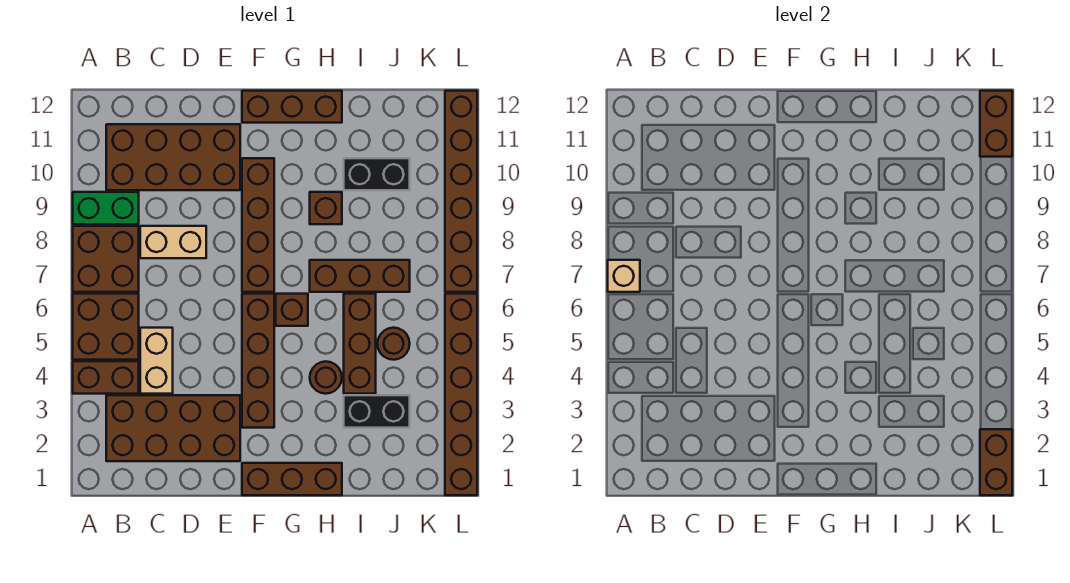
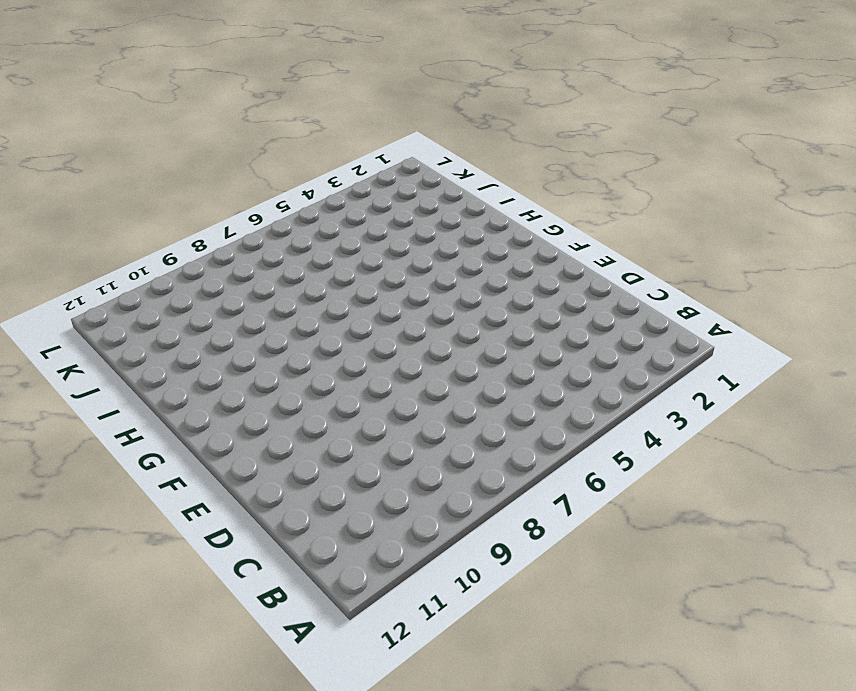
none -> brown brick A4:B4 level 1
none -> brown brick A5:B6 level 1
none -> brown brick A7:B8 level 1

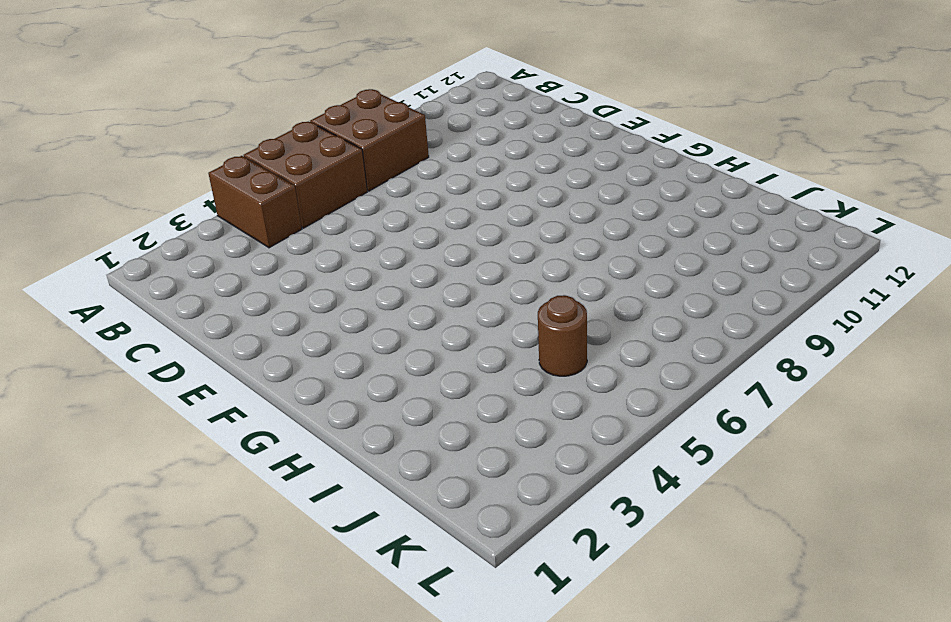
none -> green brick A9:B9 level 1
none -> brown brick B2:E3 level 1
none -> brown brick B10:E11 level 1

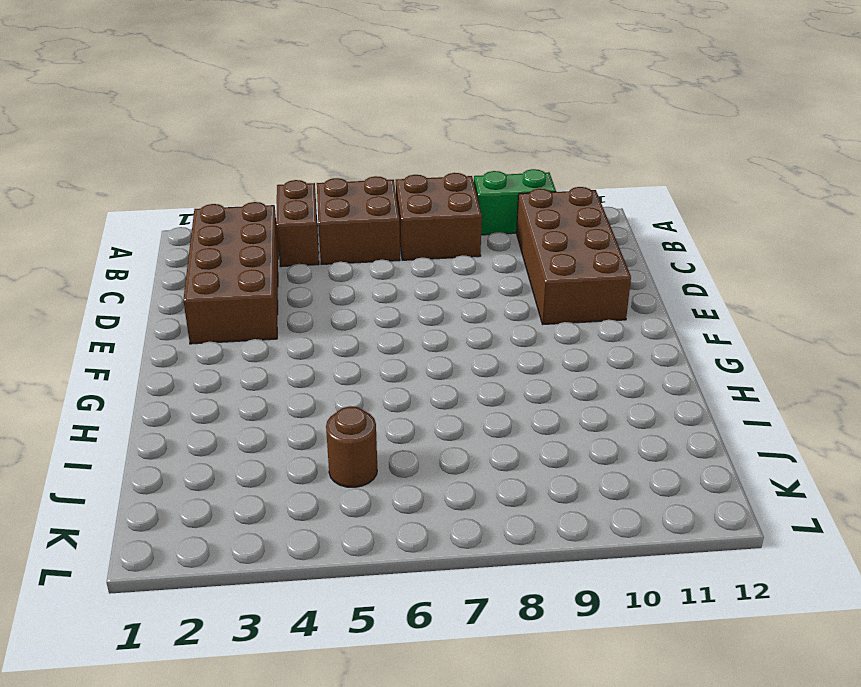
green brick A9:A10 level 1 -> green brick A9:B9 level 1
none -> tan brick C4:C5 level 1
none -> tan brick C8:D8 level 1
none -> brown brick F1:H1 level 1

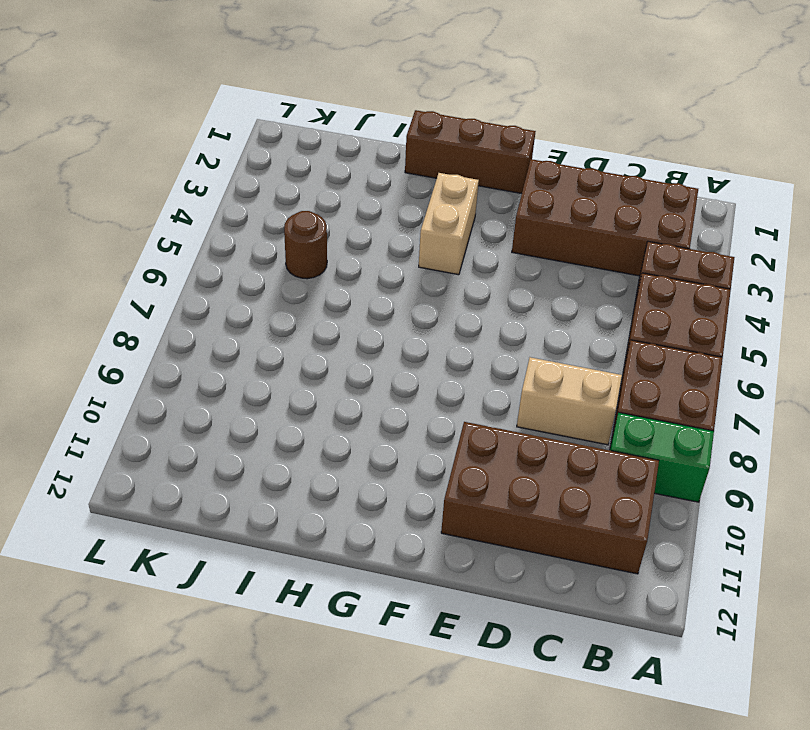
tan brick G3:G4 level 1 -> tan brick C4:C5 level 1
none -> brown brick F3:F6 level 1
none -> brown brick F7:F10 level 1
none -> brown brick F12:H12 level 1

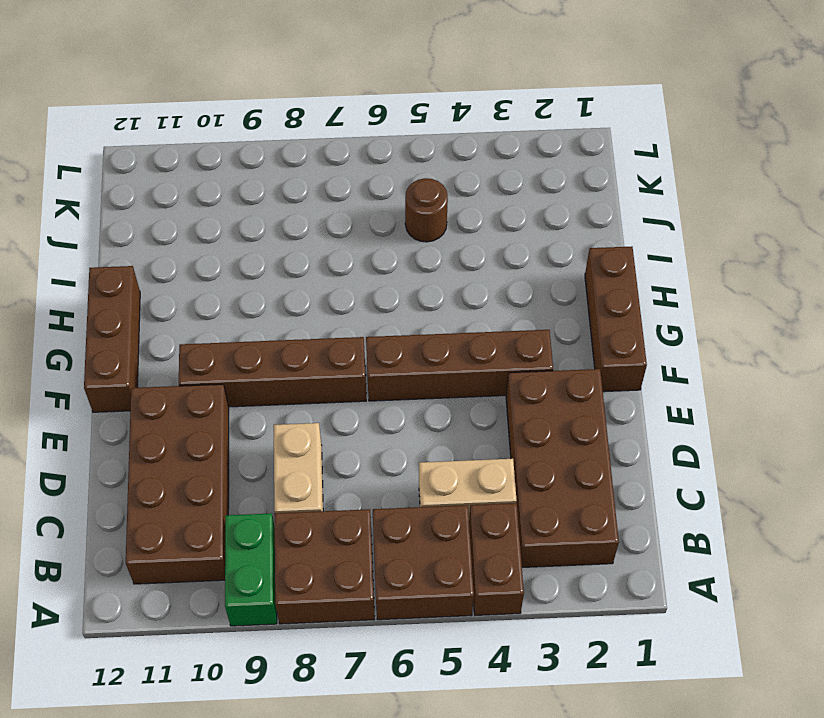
none -> brown brick G6 level 1
none -> brown round brick H4 level 1
none -> brown brick H7:J7 level 1

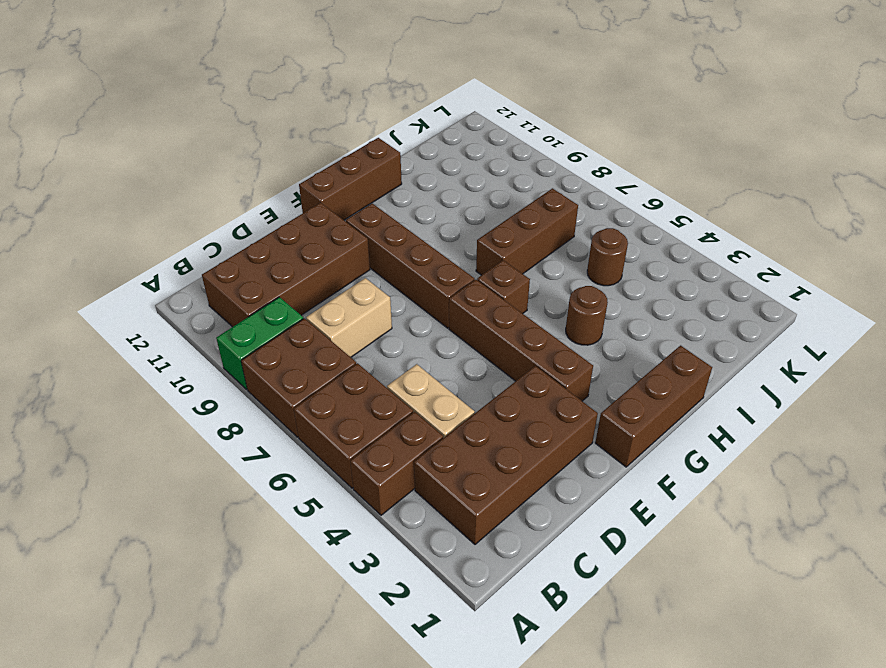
none -> brown brick H9 level 1
none -> black brick I3:J3 level 1
none -> brown brick I4:I6 level 1

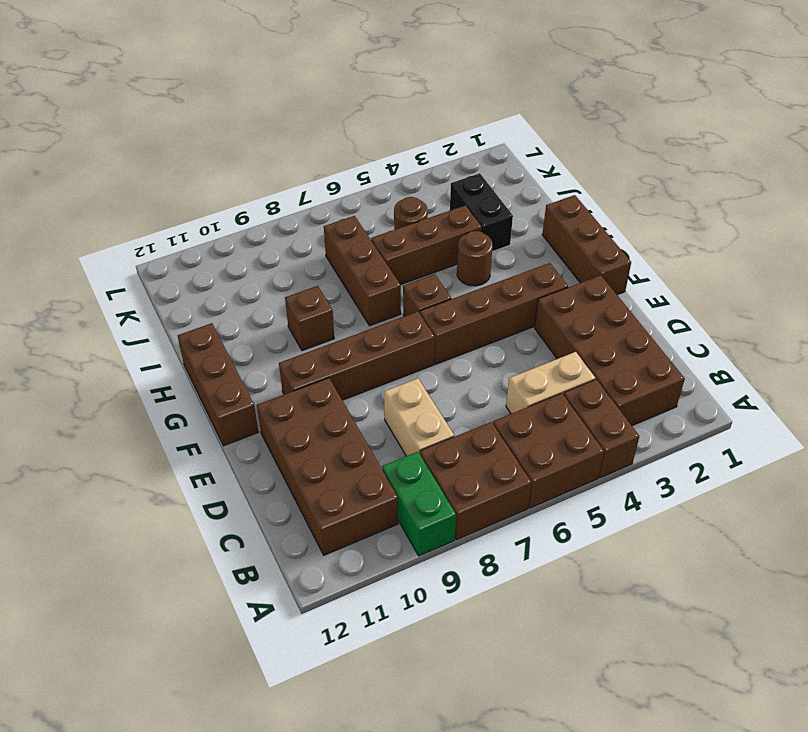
none -> black brick I10:J10 level 1
none -> brown brick L1:L6 level 1
none -> brown brick L7:L12 level 1

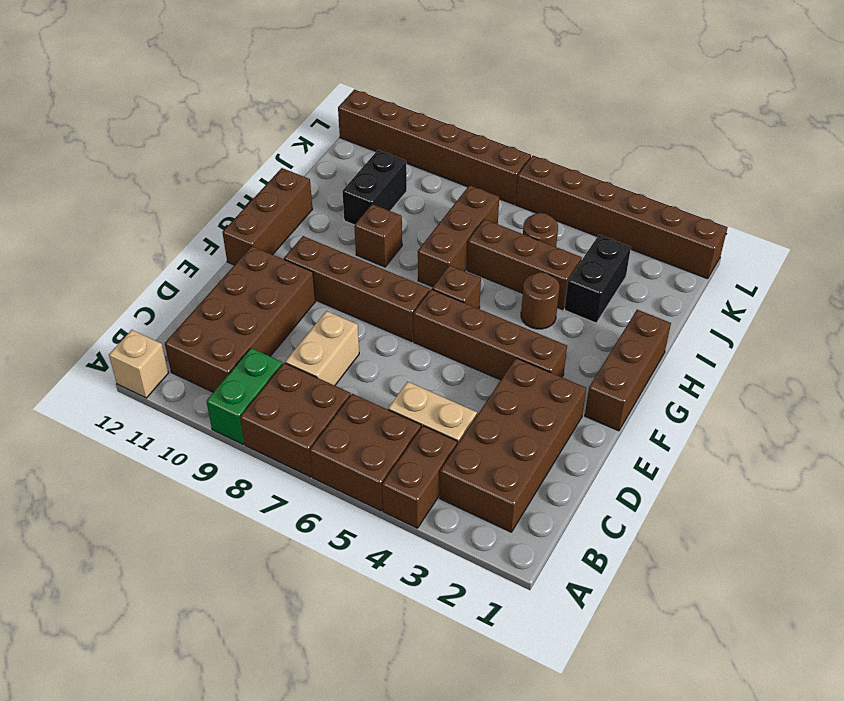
tan brick A12 level 1 -> tan brick A7 level 2
none -> brown brick L1:L2 level 2
none -> brown brick L11:L12 level 2

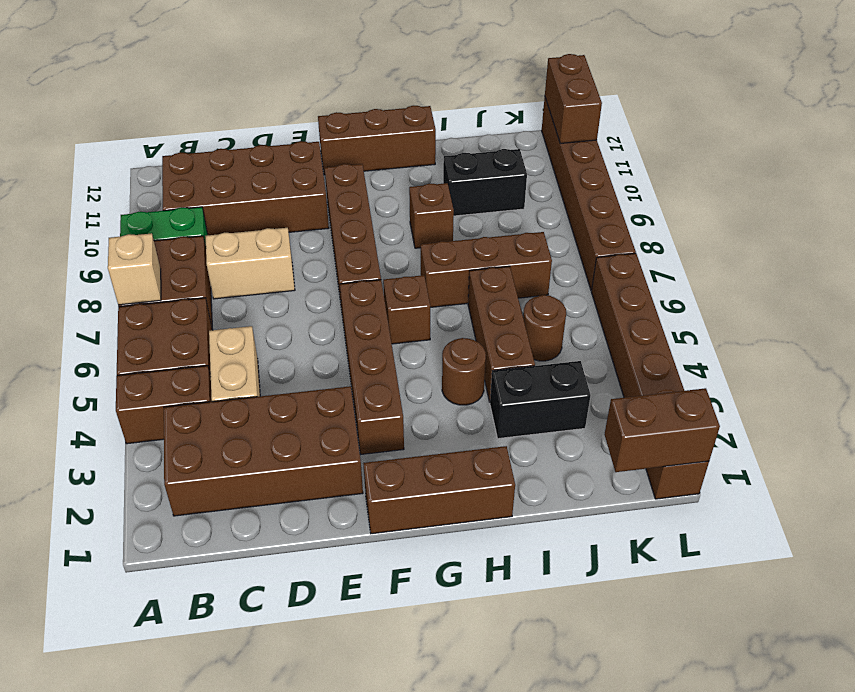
brown brick K1:L1 level 2 -> brown brick L1:L2 level 2

